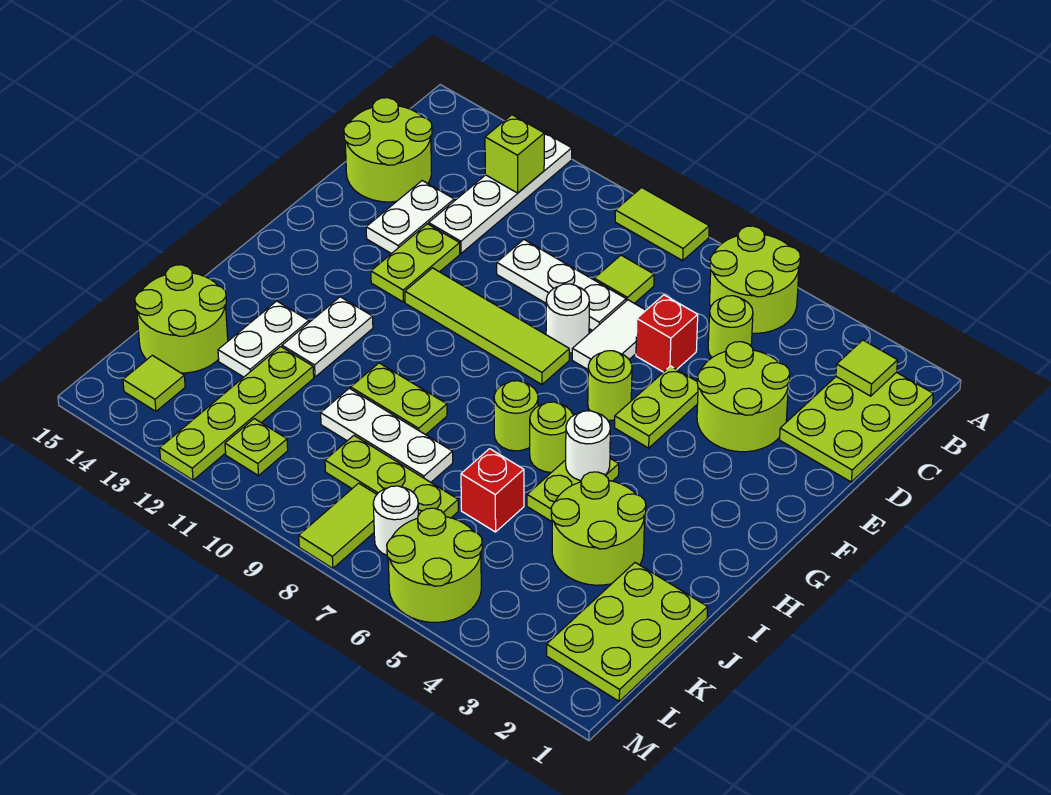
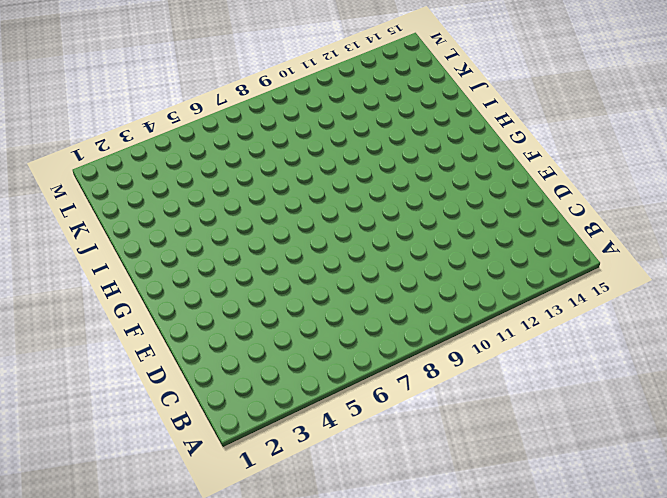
none -> lime round brick A5:B6 level 1
none -> lime tile A8:A9 level 1
none -> white plate A12:D12 level 1
none -> lime plate B1:D2 level 1

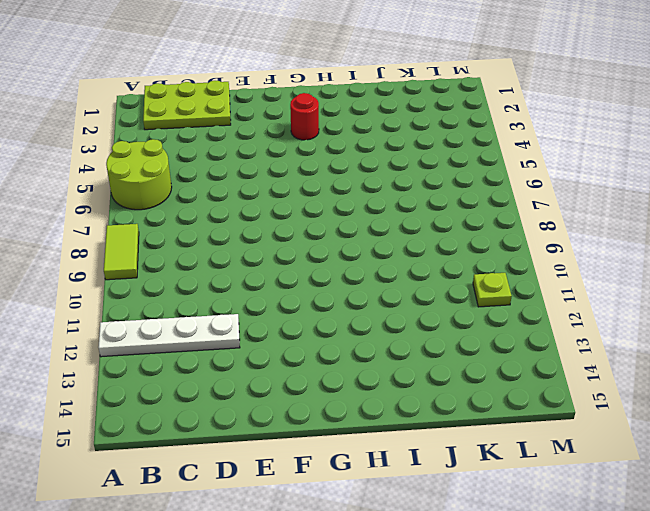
red round brick G3 level 1 -> none
none -> lime round brick C5 level 1
none -> lime tile C8 level 1
none -> lime round brick C14:D15 level 1
none -> lime round brick D3:E4 level 1

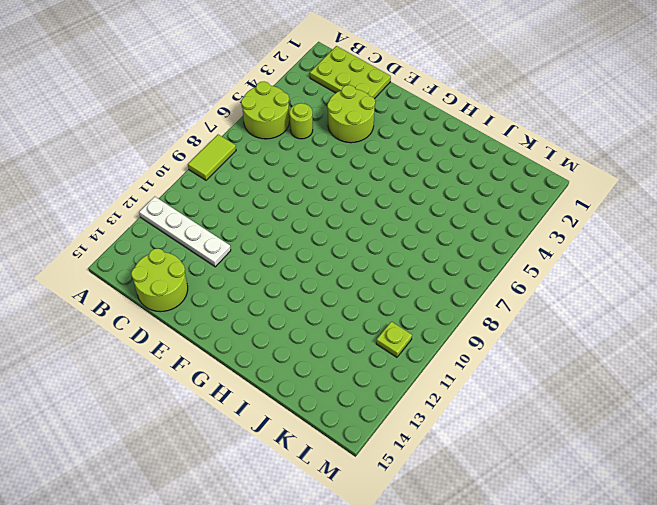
none -> lime tile C8 level 1
none -> red brick D6 level 1
none -> white tile D7:E7 level 1
none -> white plate D8:D10 level 1

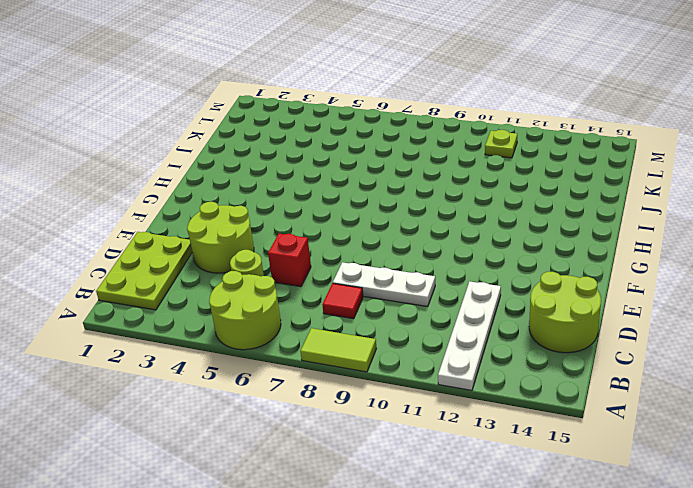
red tile C8 level 1 -> lime tile C8 level 1
none -> white tile D7:E7 level 1
none -> white plate D13:E13 level 1
none -> lime plate E5:F5 level 1
none -> white round brick E8 level 1

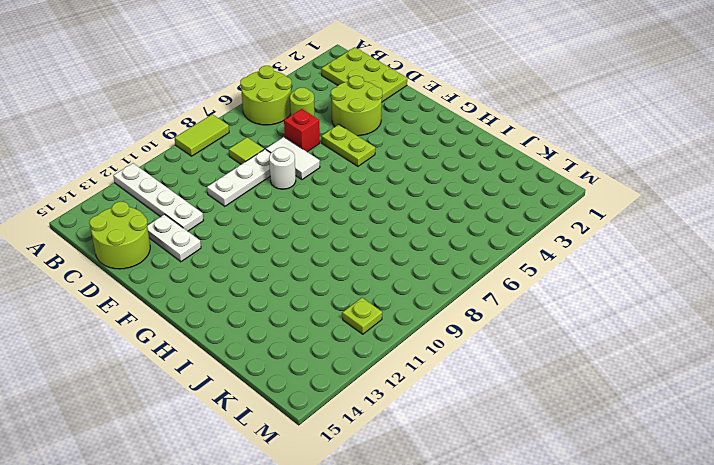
none -> lime plate E12:F12 level 1
none -> lime round brick F6 level 1
none -> lime tile F8:F11 level 1
none -> lime plate H5:I5 level 1

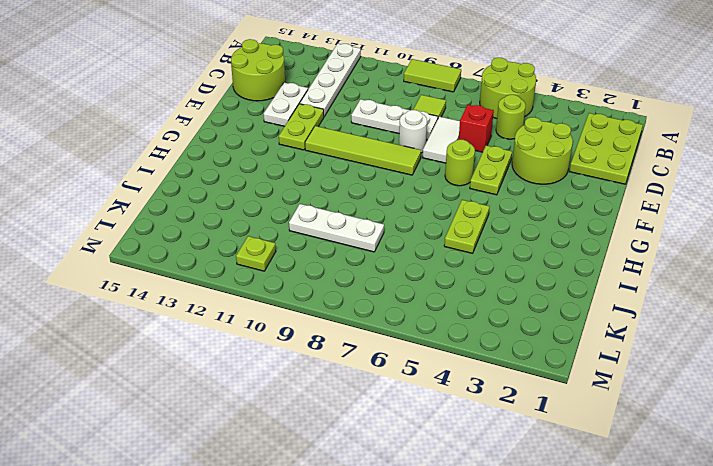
none -> lime round brick H6 level 1
none -> lime round brick H7 level 1
none -> white plate H12:I12 level 1
none -> lime round brick I3:J4 level 1

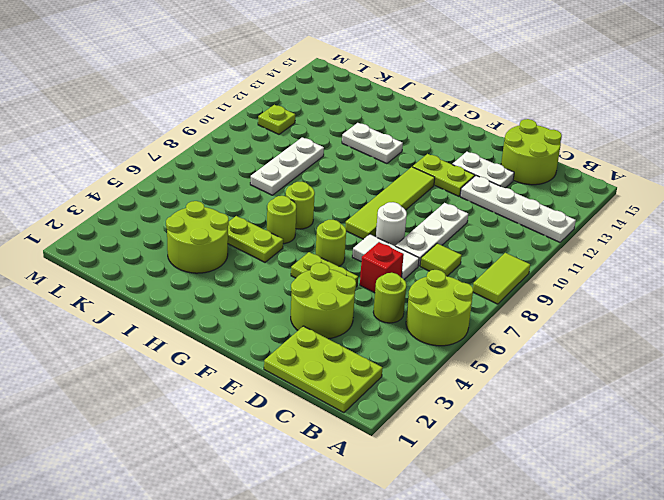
none -> lime plate I9:I10 level 1
none -> white plate I13:J13 level 1
none -> lime plate J1:L2 level 1
none -> red brick J6 level 1

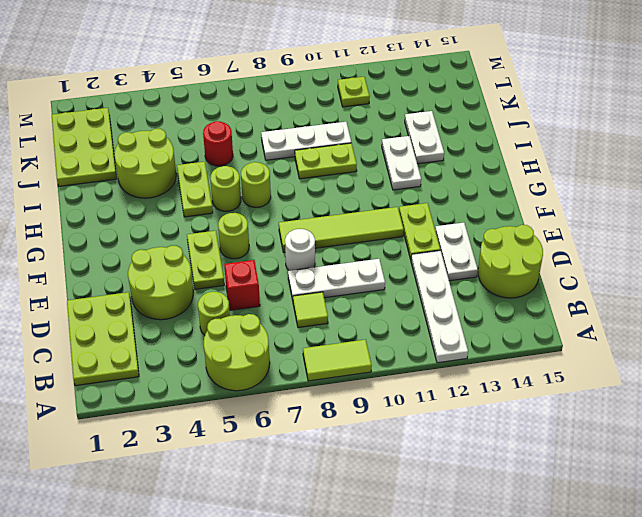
red round brick J6 level 1 -> red brick J6 level 1
none -> white tile D7:E7 level 1
none -> lime plate J12:M12 level 1
none -> lime round brick J14:K15 level 1
none -> lime plate K7:K9 level 1

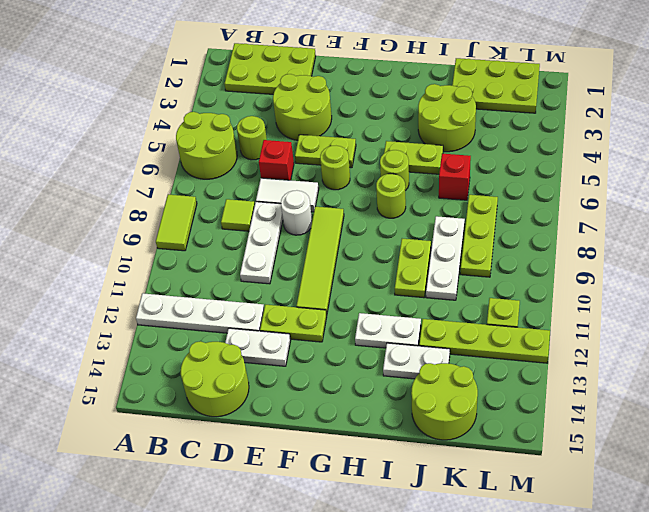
none -> lime round brick L5:M6 level 1
none -> white round brick L7 level 1
none -> lime tile L8:M8 level 1
none -> lime tile L14 level 1

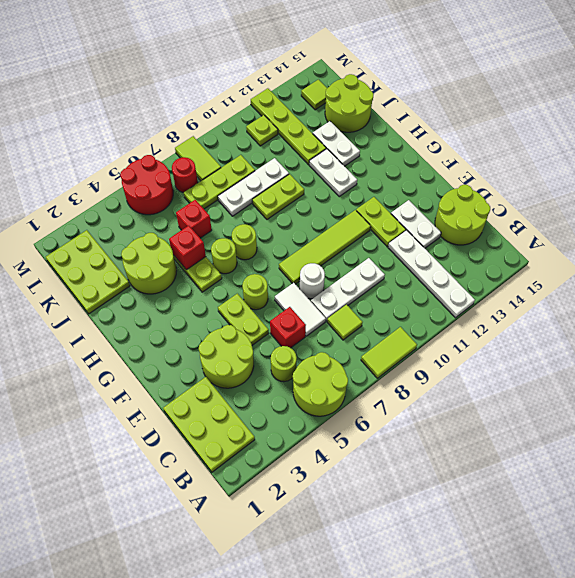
red brick I5 level 2 -> none
red round brick L5:M6 level 1 -> lime round brick L5:M6 level 1
red round brick L7 level 1 -> white round brick L7 level 1
none -> lime tile B2 level 2
none -> lime brick B12 level 2
none -> white round brick H5 level 2

